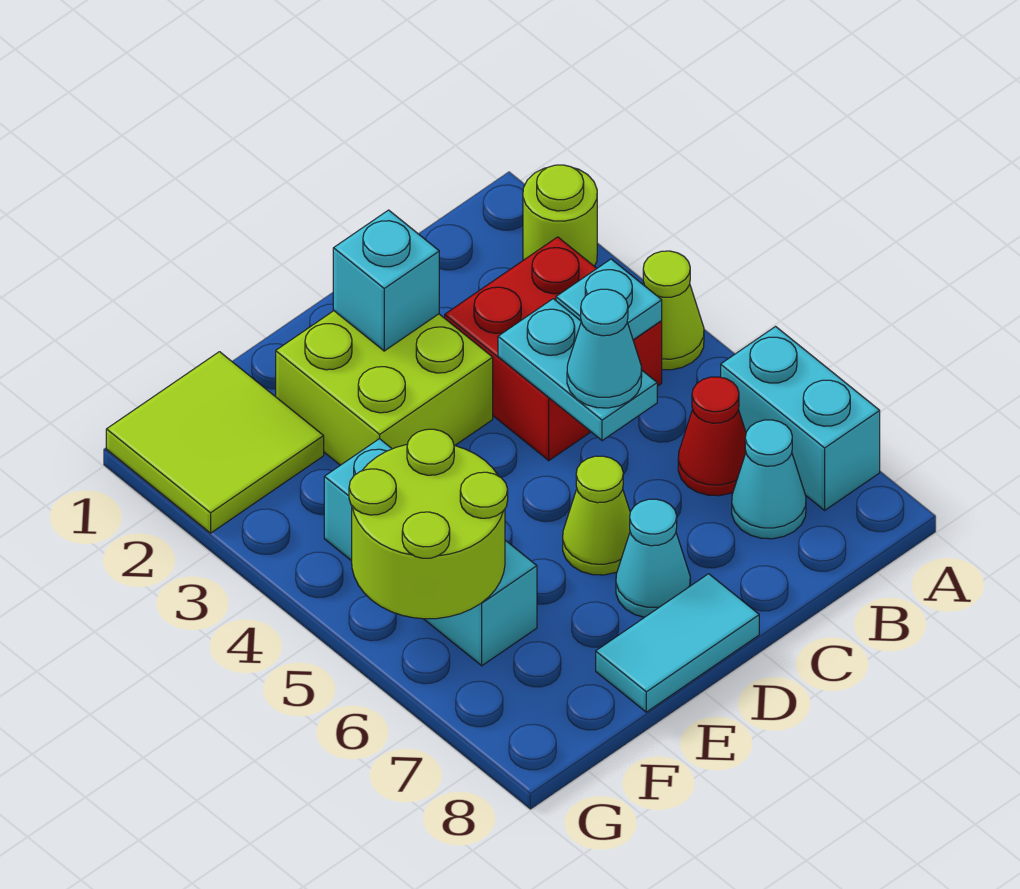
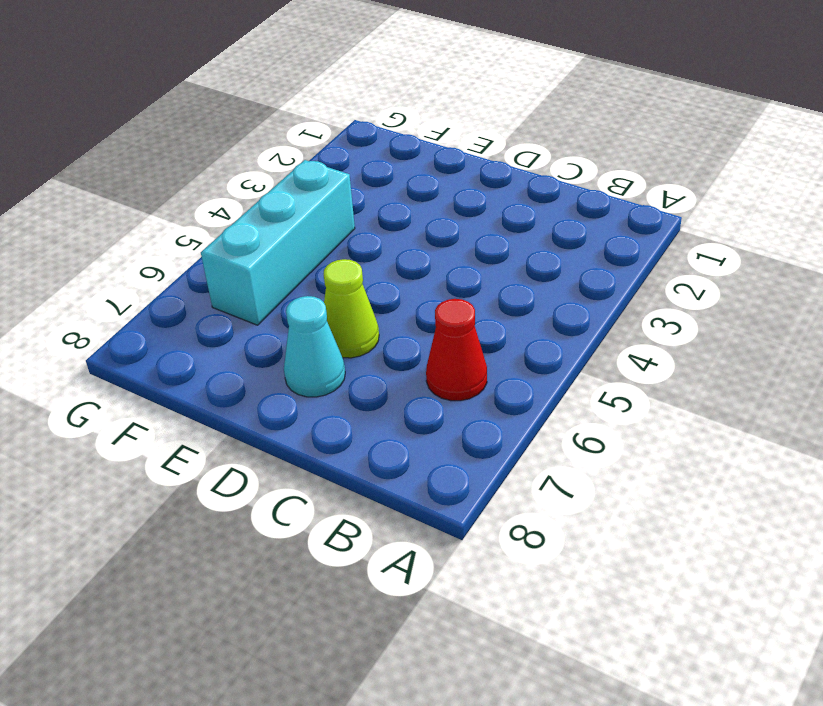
none -> lime round brick A2 level 1
none -> lime cone A4 level 1
none -> cyan brick A6:A7 level 1

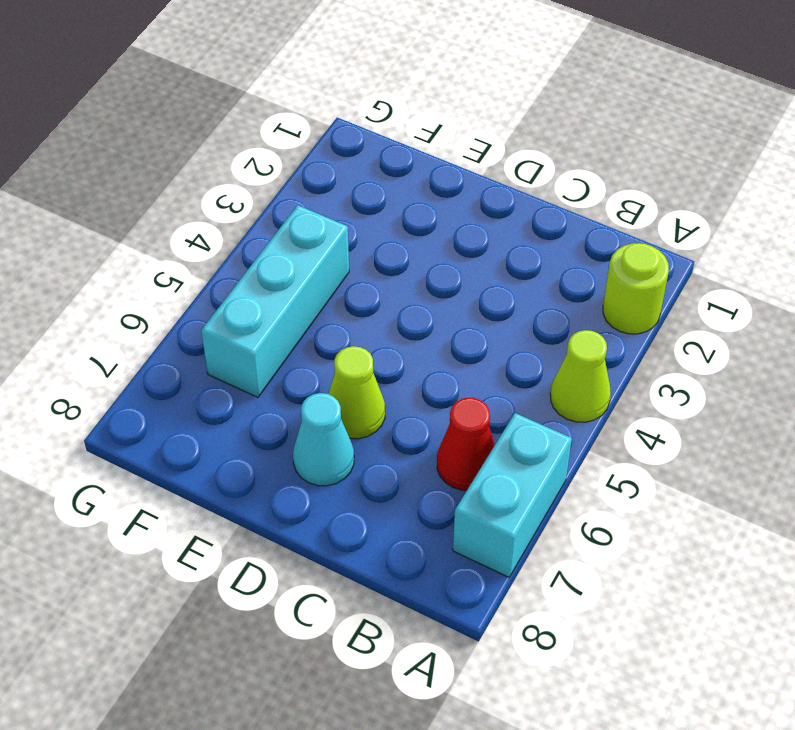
none -> red brick B3:C4 level 1
none -> cyan cone B7 level 1
none -> lime brick D2:E3 level 1

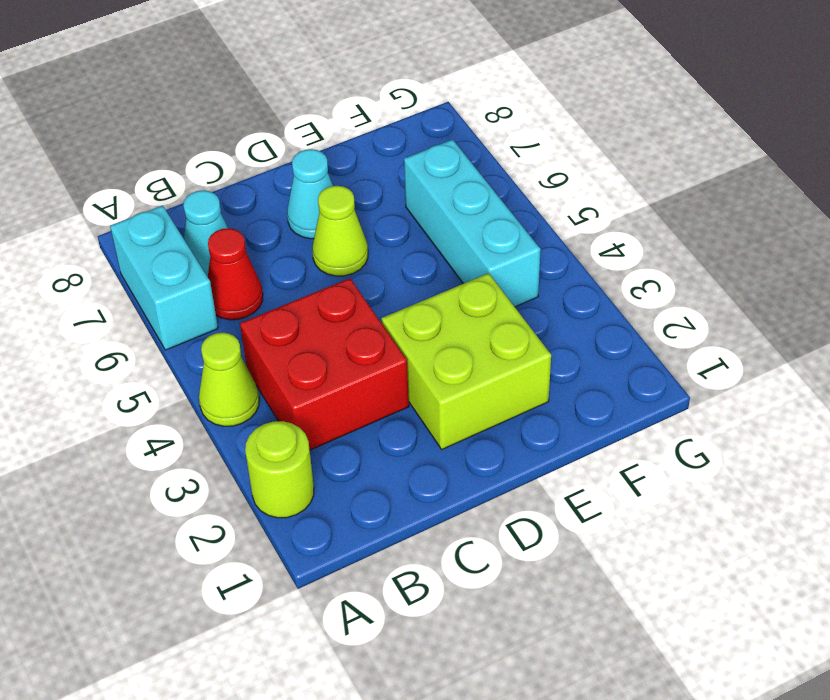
none -> cyan tile D8:E8 level 1
none -> lime tile F1:G2 level 1
none -> cyan plate B4 level 2

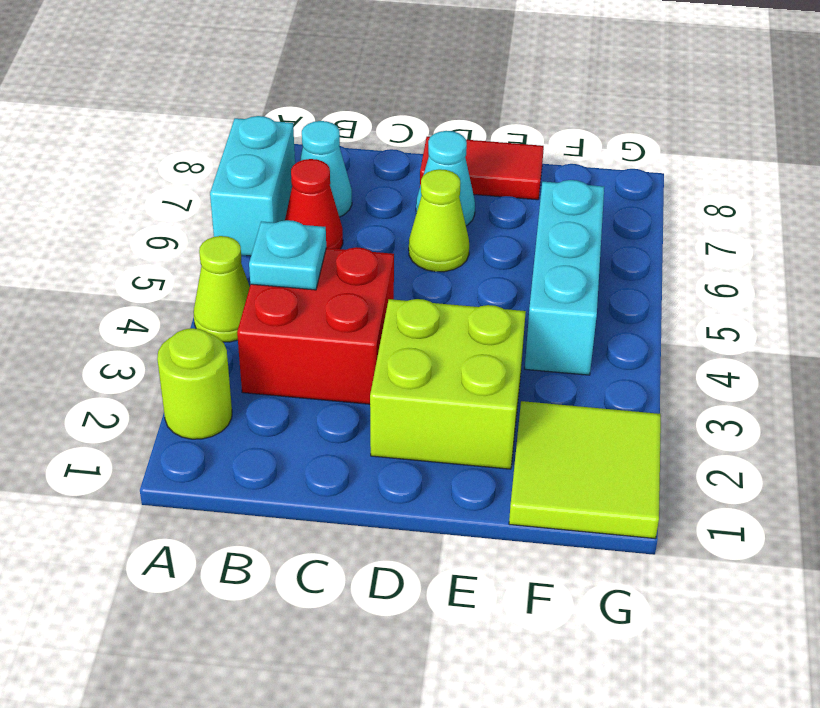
red tile D8:E8 level 1 -> cyan tile D8:E8 level 1
none -> cyan plate C4:C5 level 2
none -> cyan brick D2 level 2
none -> lime round brick F5:G6 level 2

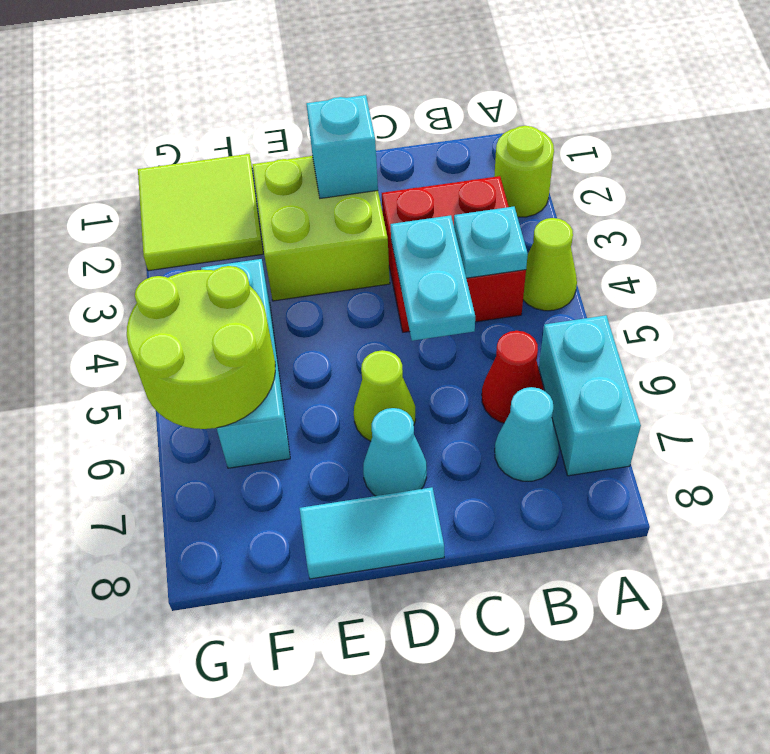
none -> cyan cone C5 level 3

